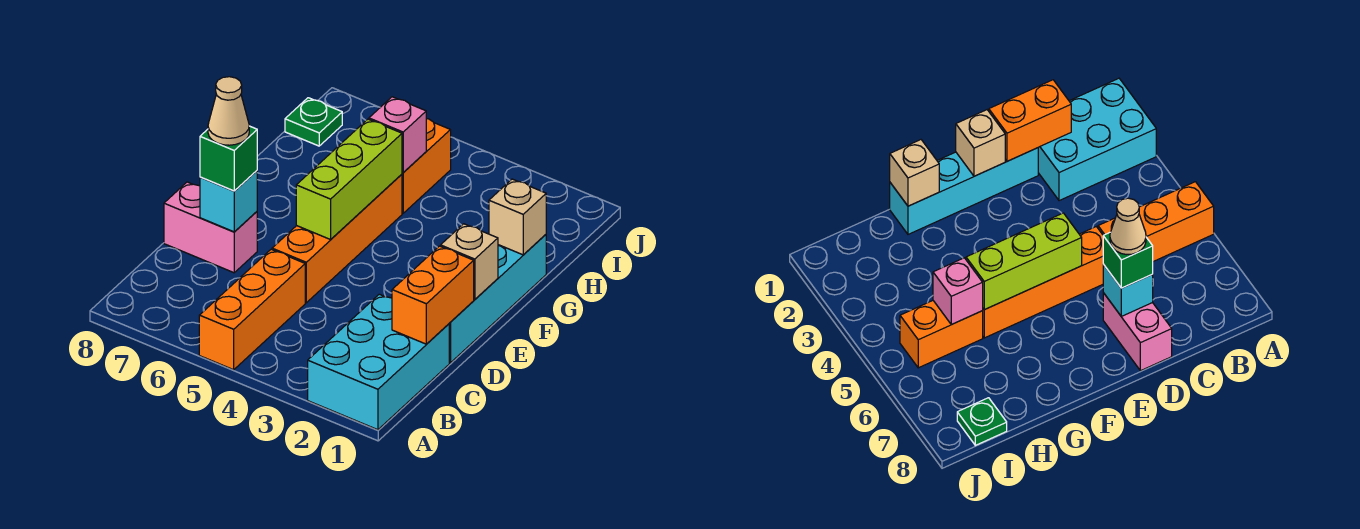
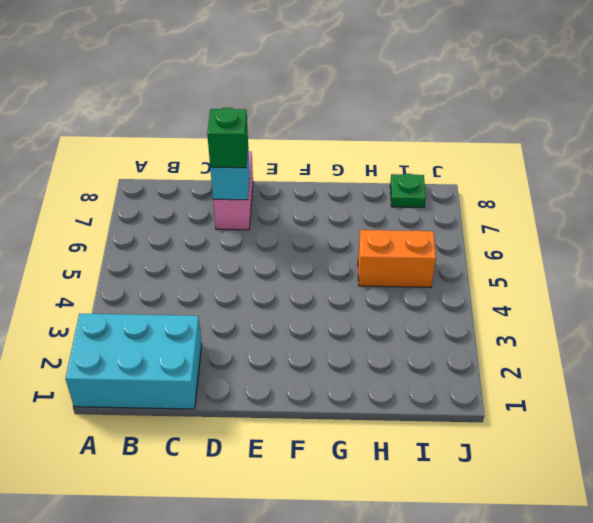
none -> orange brick A5:C5 level 1
none -> cyan brick D1:G1 level 1
none -> orange brick D5:G5 level 1

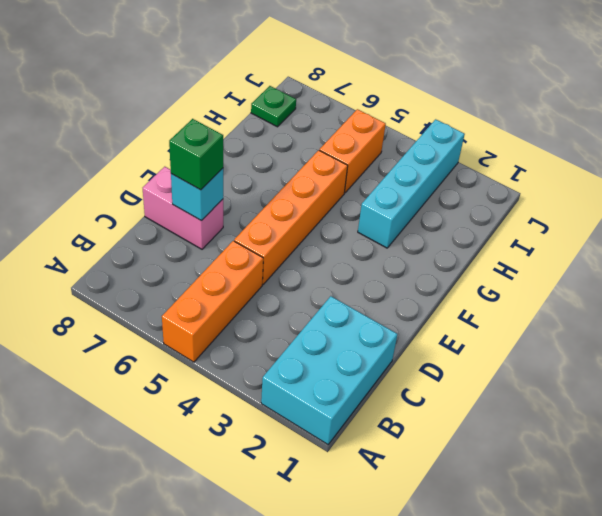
cyan brick G3:J3 level 1 -> cyan brick D1:G1 level 1
none -> orange brick C1:D1 level 2
none -> tan brick E1 level 2
none -> lime brick E5:G5 level 2

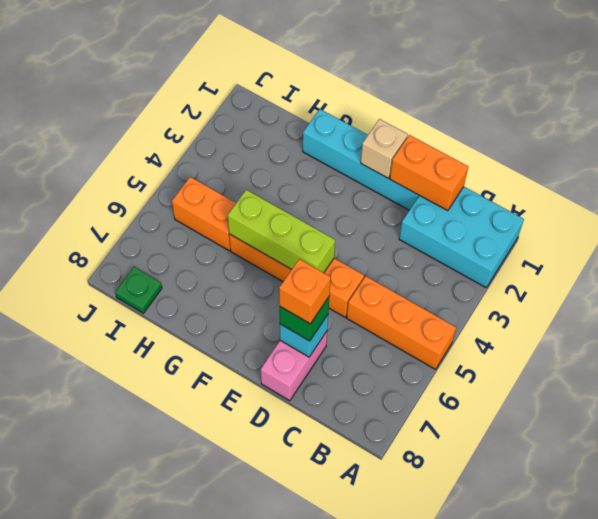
orange brick D7 level 4 -> tan cone D7 level 4
none -> tan brick G1 level 2
none -> pink brick H5 level 2

